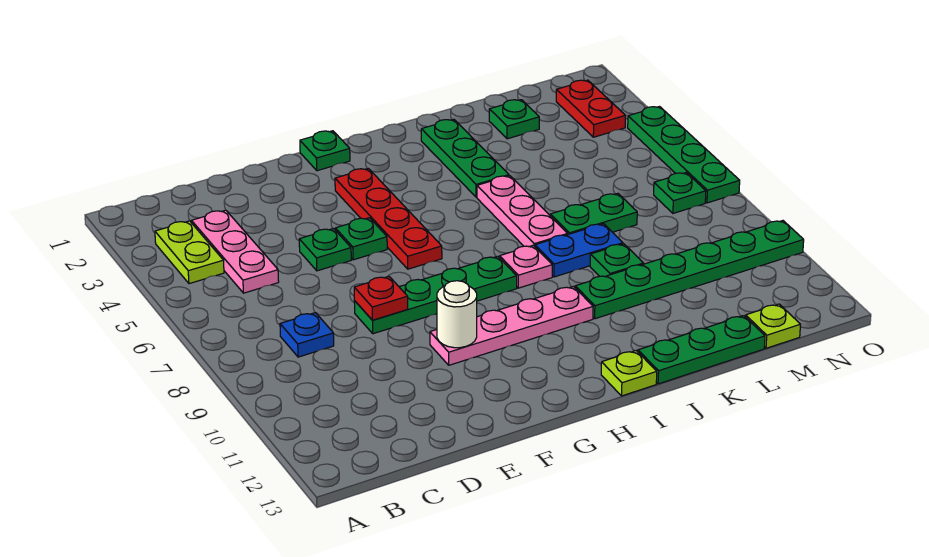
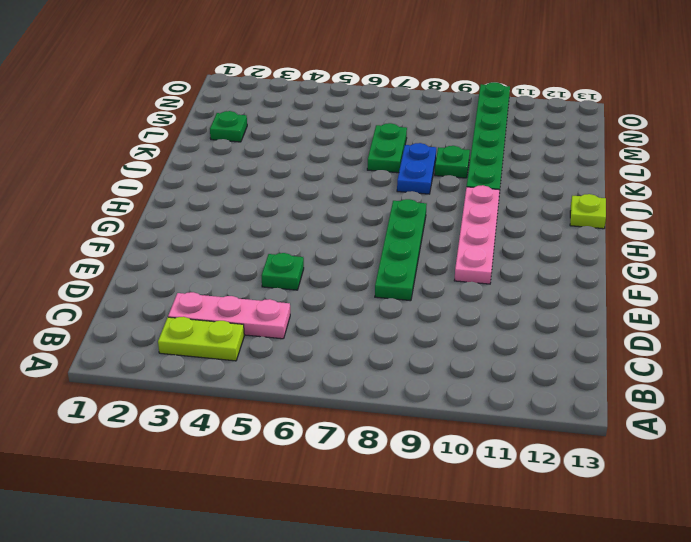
none -> blue plate C8 level 1
none -> green plate F5 level 1
none -> green plate G1 level 1

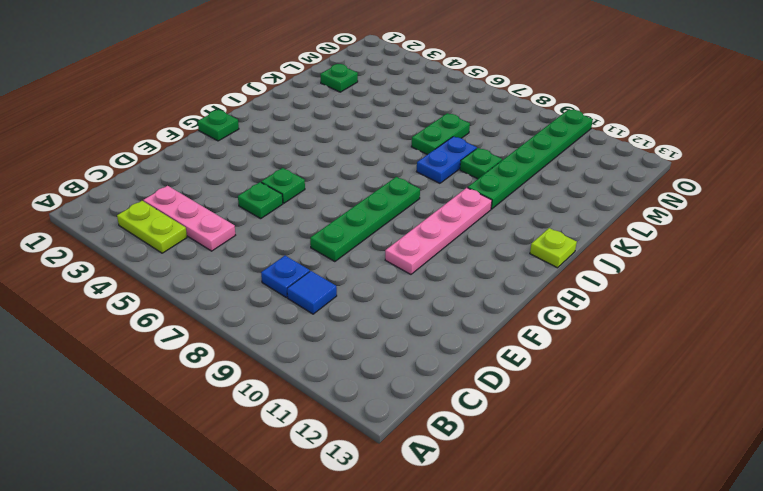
blue tile C9 level 1 -> none
none -> red plate G3:G6 level 1
none -> pink plate I8 level 1
none -> green plate J2:J4 level 1

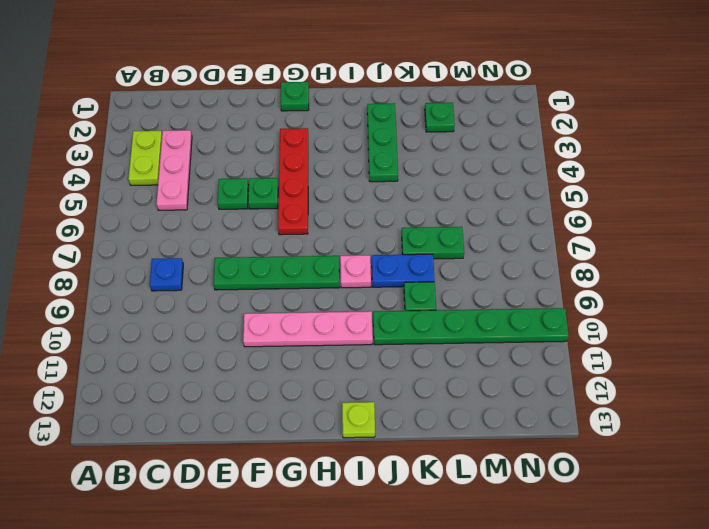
none -> pink plate J5:J7 level 1
none -> green plate J13:L13 level 1
none -> lime plate M13 level 1

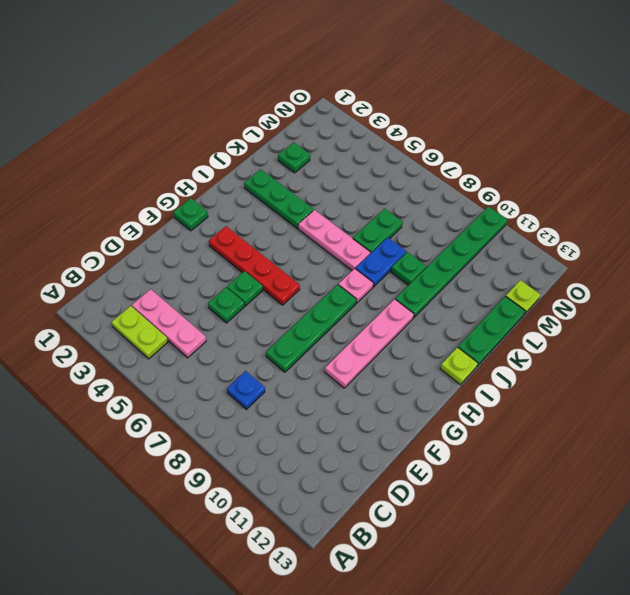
none -> red plate N2:N3 level 1
none -> green plate N7 level 1
none -> green plate O4:O7 level 1

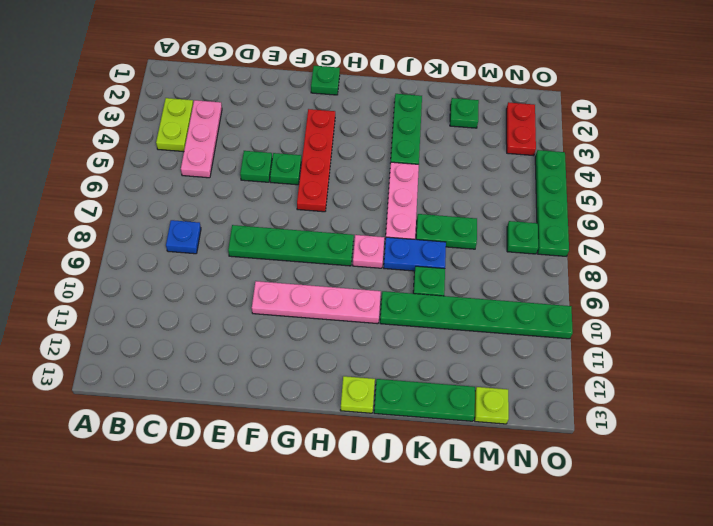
none -> red plate E8 level 2
none -> white round brick F10 level 2

